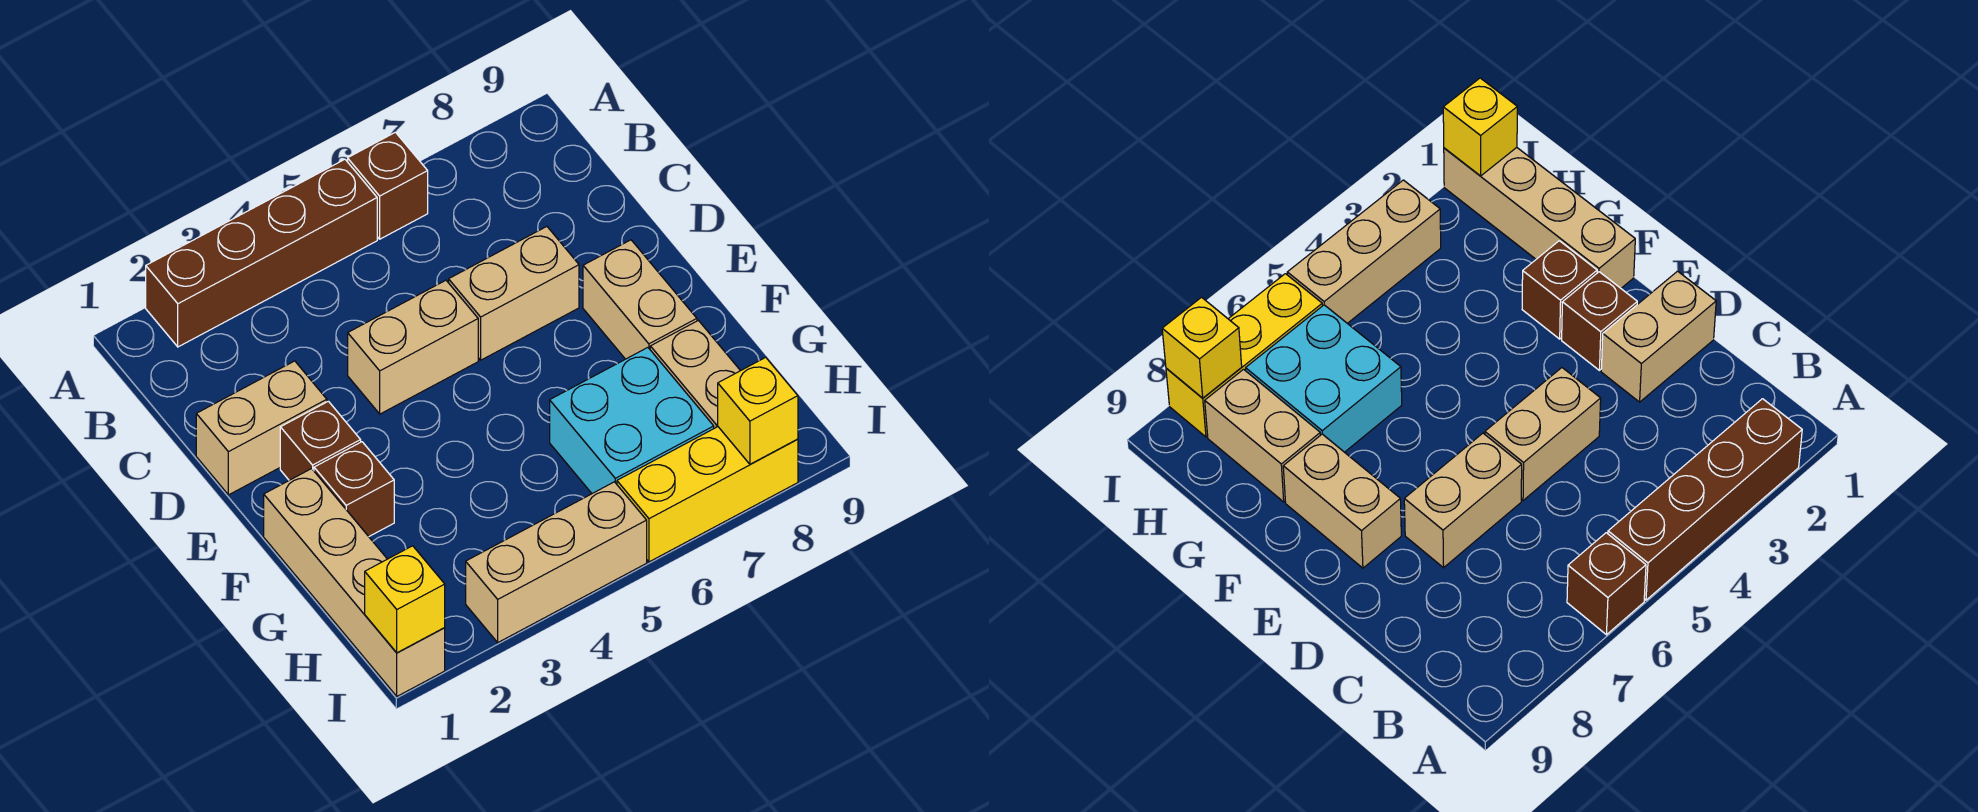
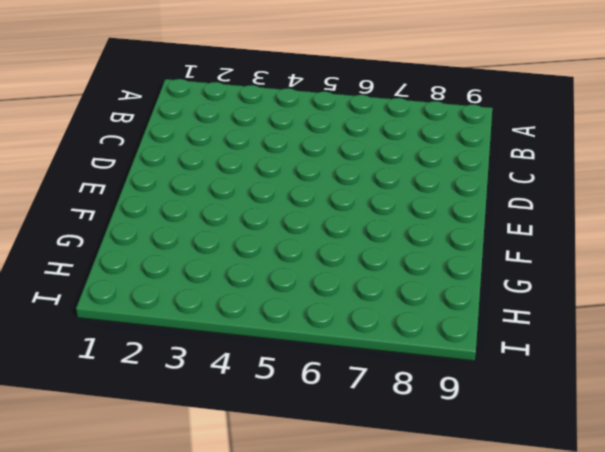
none -> brown brick A2:A5 level 1
none -> brown brick A6 level 1
none -> tan brick D1:D2 level 1

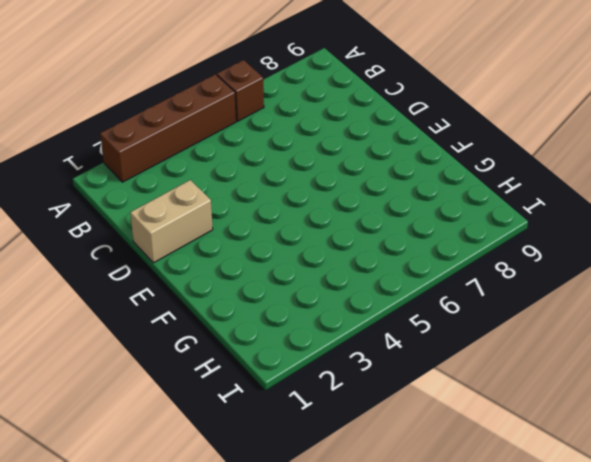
none -> tan brick D4:D5 level 1
none -> tan brick D6:D7 level 1
none -> brown brick E2 level 1

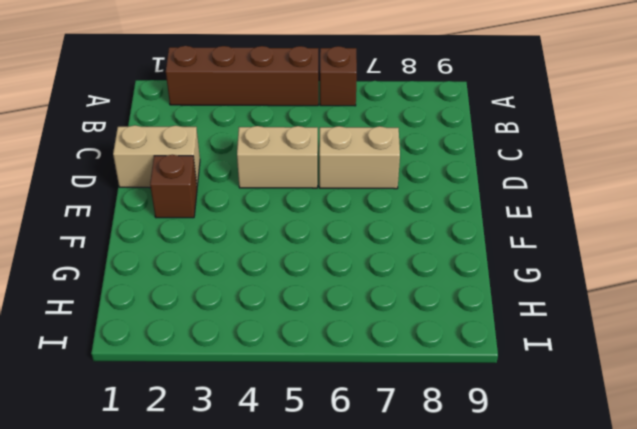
none -> tan brick E8:F8 level 1
none -> tan brick F1:I1 level 1
none -> brown brick F2 level 1

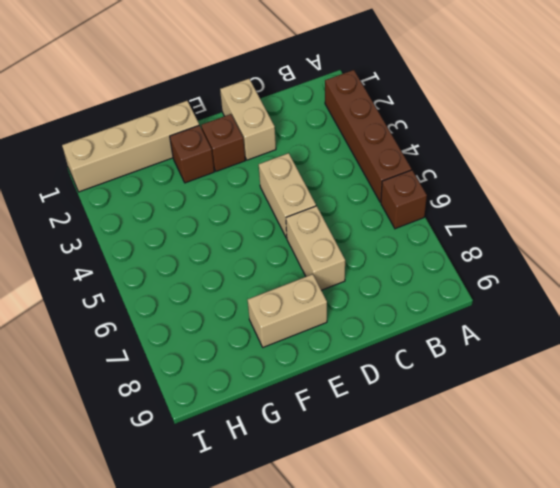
none -> cyan brick G6:H7 level 1
none -> tan brick G8:H8 level 1
none -> tan brick I3:I5 level 1

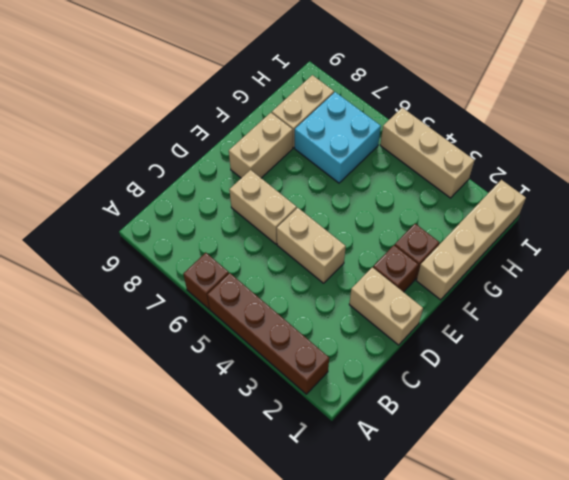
none -> yellow brick I6:I8 level 1
none -> yellow brick I1 level 2
none -> yellow brick I8 level 2

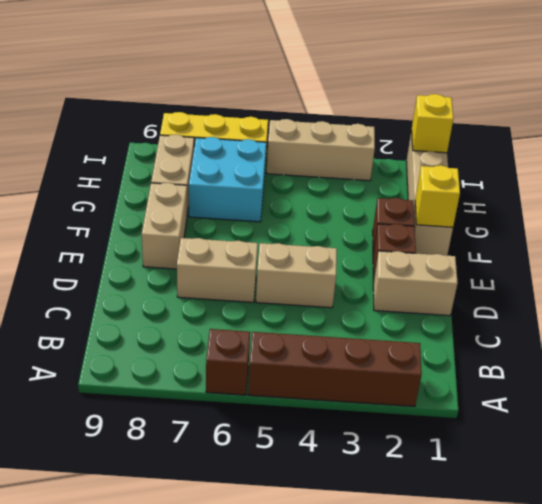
yellow brick F1 level 2 -> yellow brick I8 level 2

